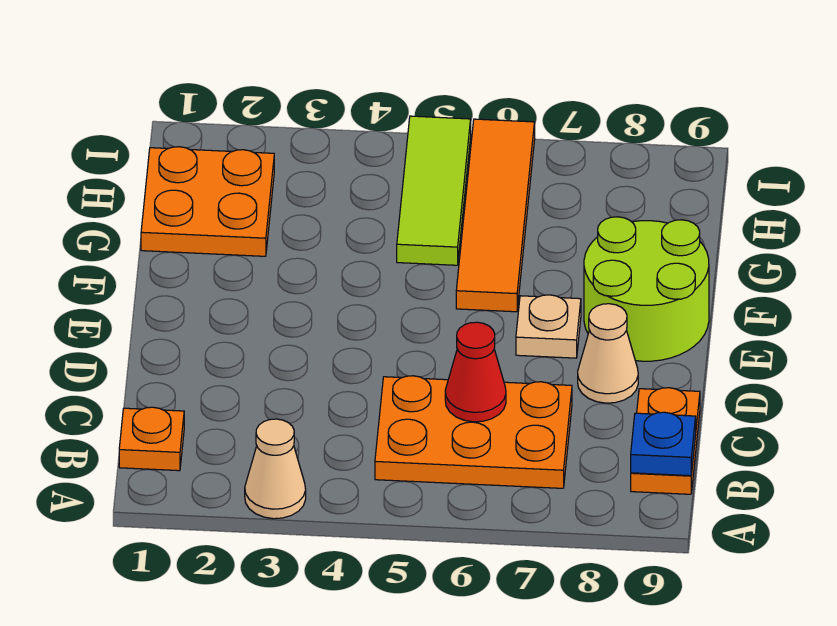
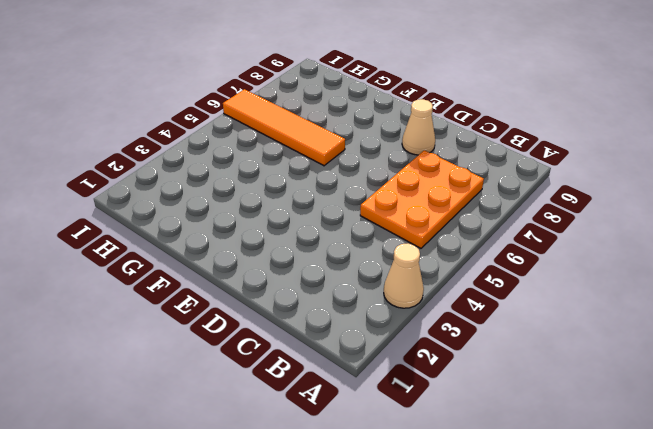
none -> orange plate B1 level 1
none -> orange plate B9:C9 level 1
none -> tan plate E7 level 1

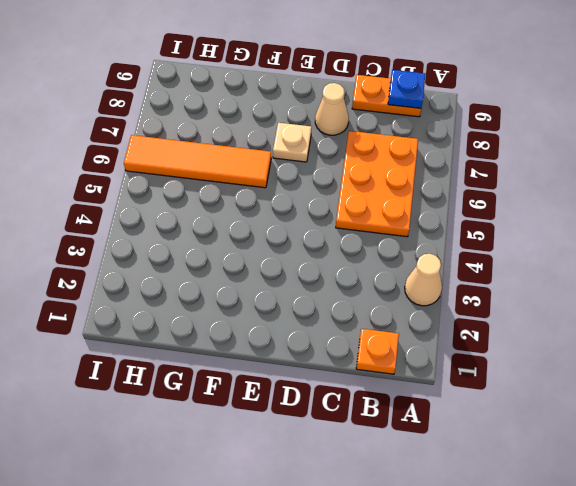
none -> lime round brick E8:F9 level 1
none -> orange plate G1:H2 level 1
none -> lime tile G5:I5 level 1

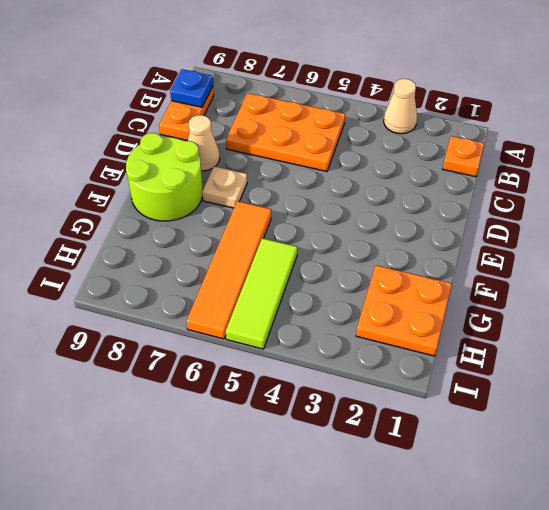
none -> red cone C6 level 2

